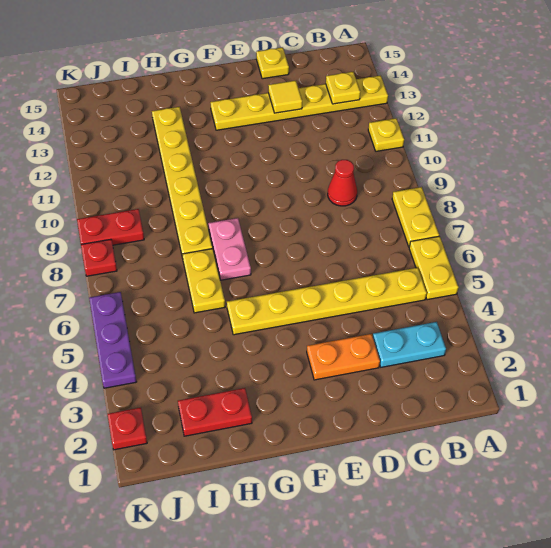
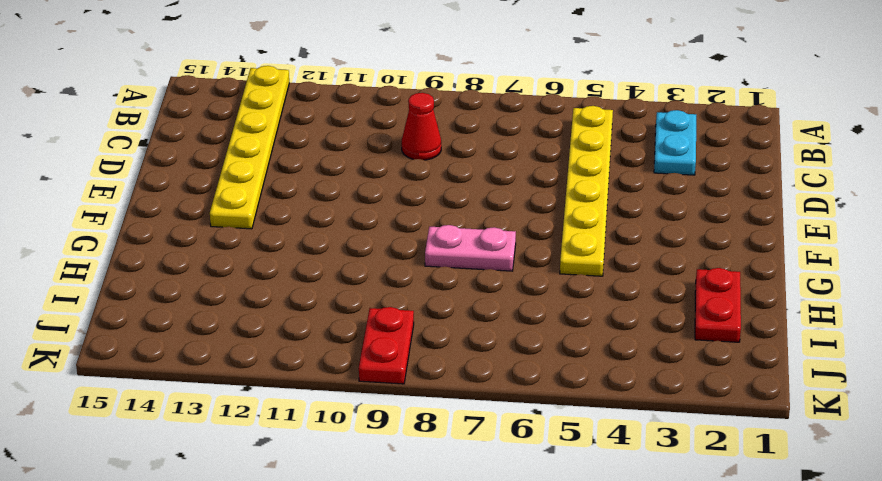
none -> yellow plate A5:A6 level 1
none -> yellow plate A7:A8 level 1
none -> yellow plate A11 level 1

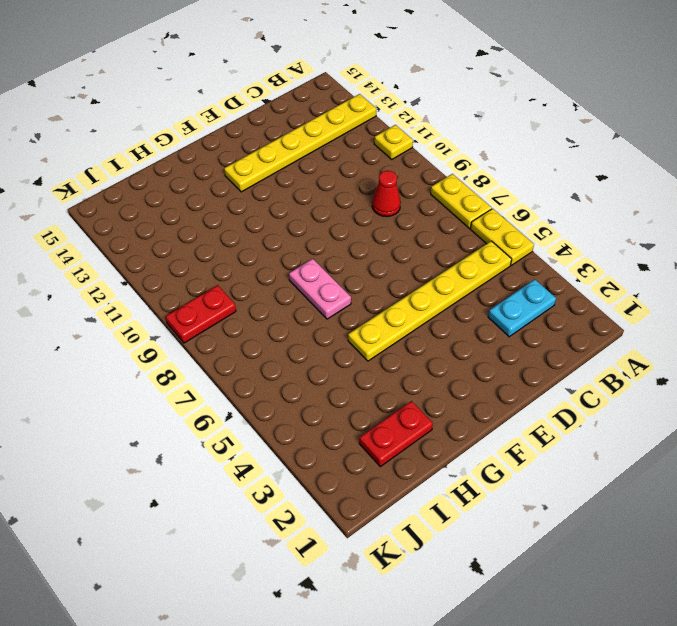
none -> orange plate D3:E3 level 1
none -> yellow plate D15 level 1
none -> yellow plate H6:H7 level 1

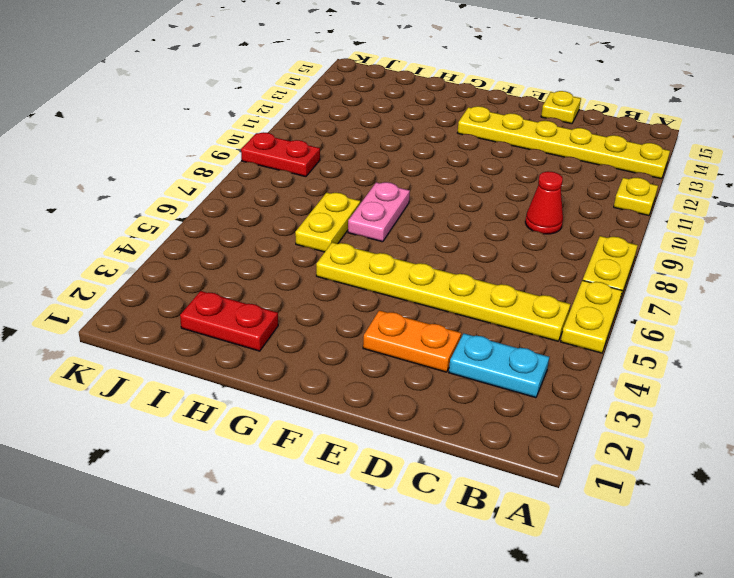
none -> yellow plate H8:H13 level 1
none -> red plate K2 level 1
none -> purple plate K4:K6 level 1

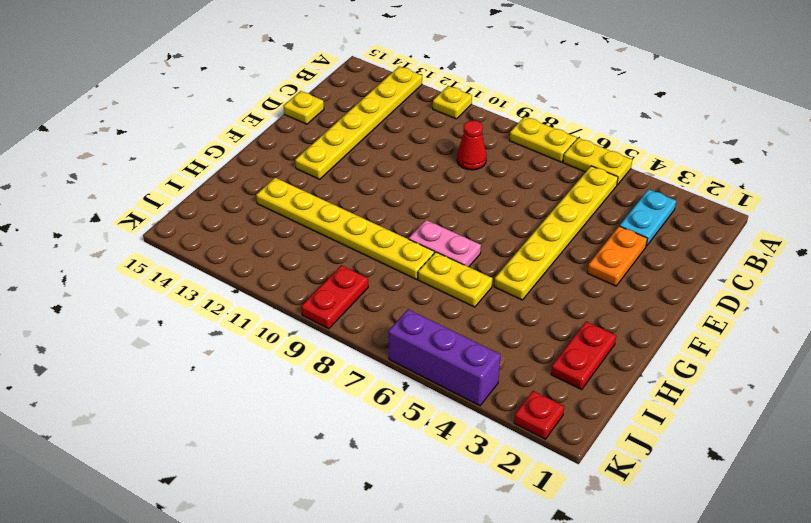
purple brick K4:K6 level 1 -> purple plate K4:K6 level 1
none -> red plate K8 level 1
none -> yellow plate B13 level 2
none -> yellow tile D13 level 2

